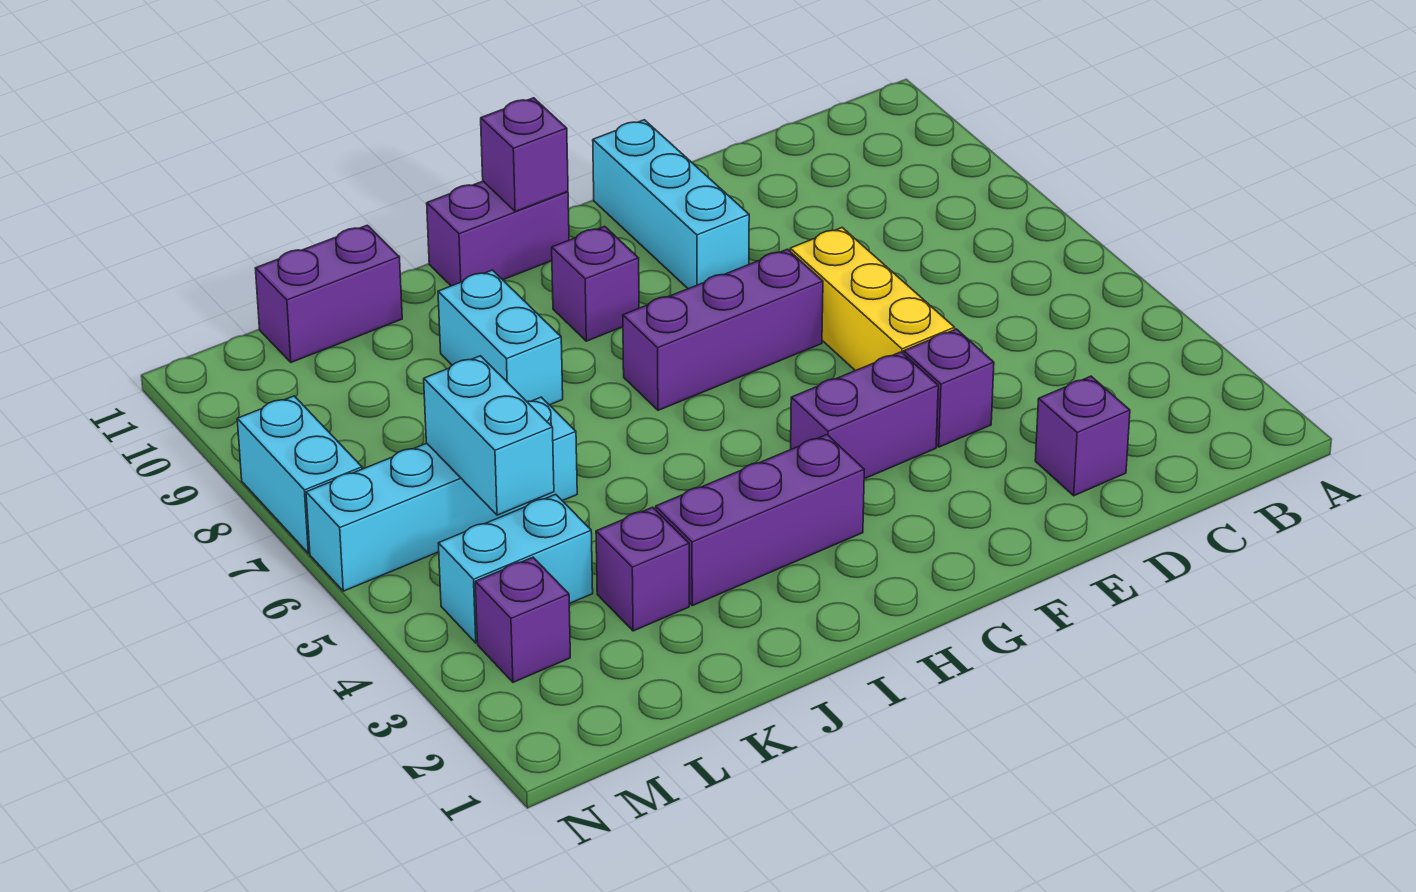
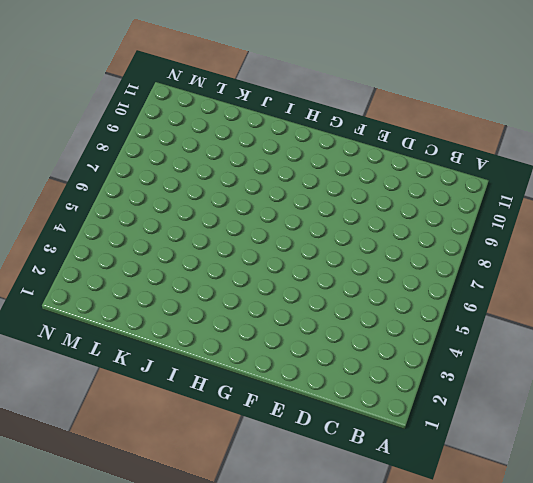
none -> purple brick D2 level 1
none -> purple brick E4 level 1
none -> yellow brick E5:E7 level 1

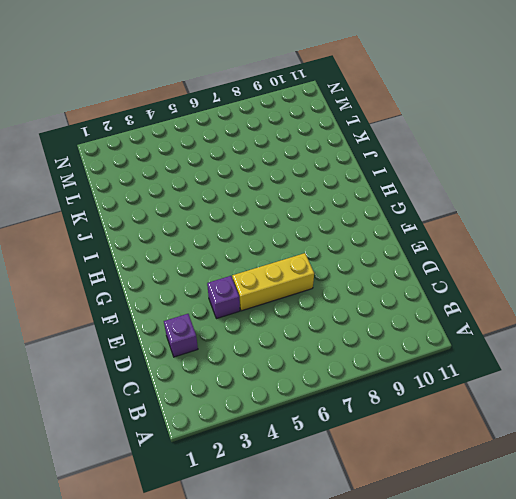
none -> purple brick F4:G4 level 1
none -> purple brick F7:H7 level 1
none -> cyan brick F9:F11 level 1

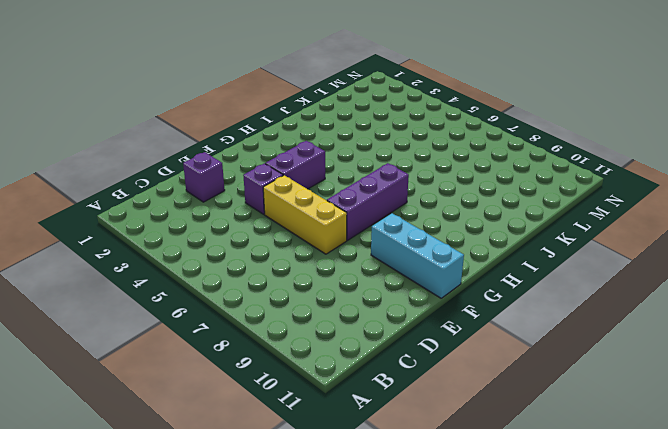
none -> purple brick H3:J3 level 1
none -> purple brick H9 level 1
none -> purple brick H11:I11 level 1

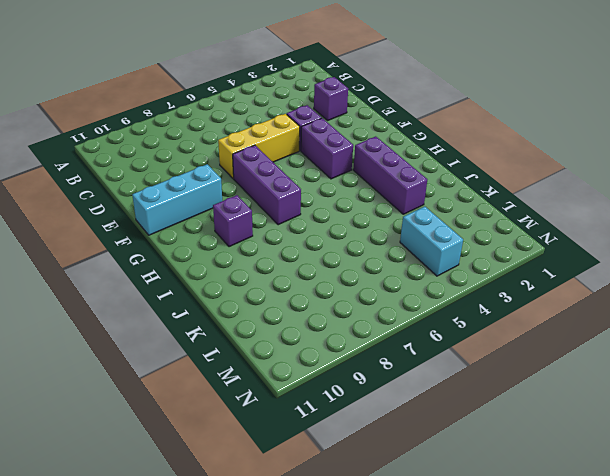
none -> purple brick H11:I11 level 1
none -> cyan brick J8:J9 level 1
none -> purple brick K3 level 1

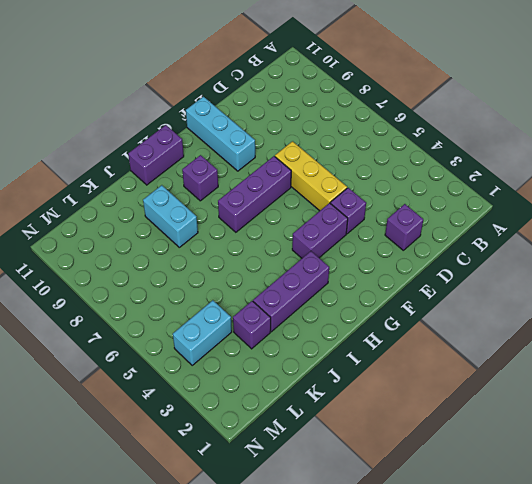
none -> cyan brick K6:N6 level 1
none -> purple brick K11:L11 level 1
none -> purple brick M3 level 1

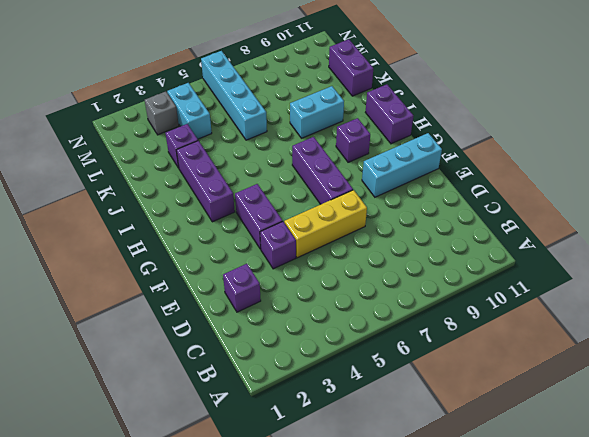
grey brick M3 level 1 -> purple brick M3 level 1
none -> cyan brick N7:N8 level 1
none -> purple brick H11 level 2
none -> cyan brick L5:L6 level 2

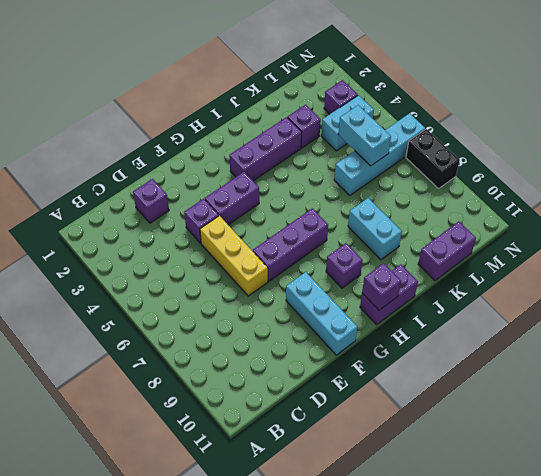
black brick N7:N8 level 1 -> cyan brick N7:N8 level 1

